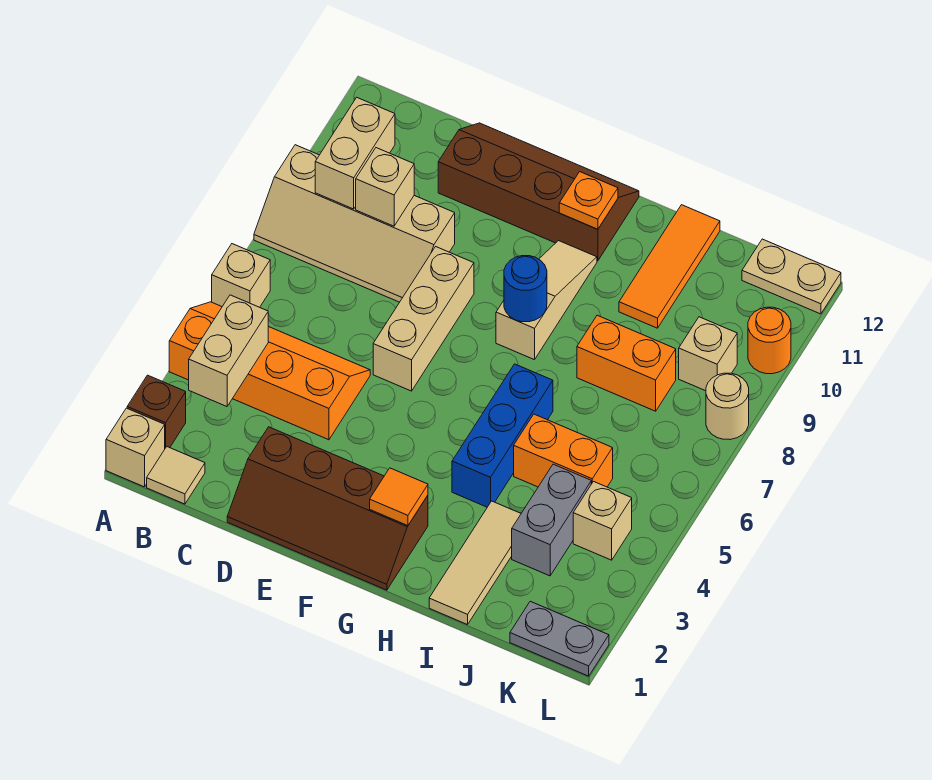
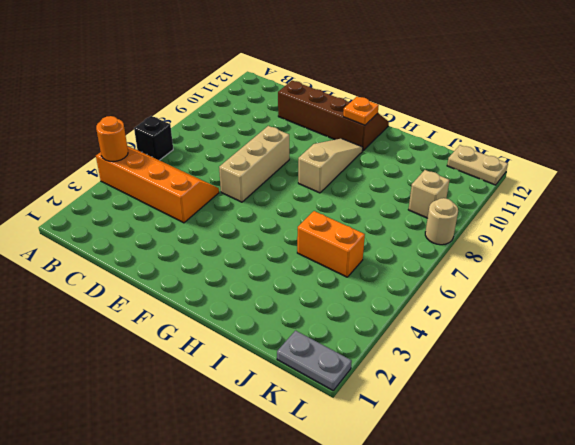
orange round brick A4 level 2 -> orange round brick L10 level 1
black brick A6 level 1 -> tan brick A6 level 1
none -> tan brick A1 level 1
none -> brown brick A2 level 1
none -> tan slope A8:D9 level 1 top 9

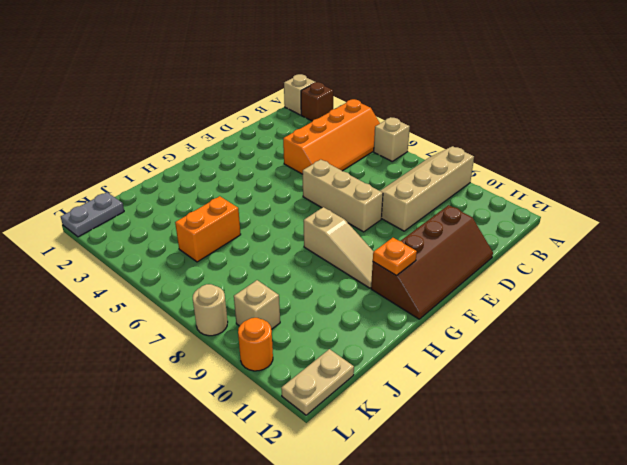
none -> tan tile B1 level 1
none -> brown slope D1:G2 level 1 top 2
none -> blue brick H4:H6 level 1

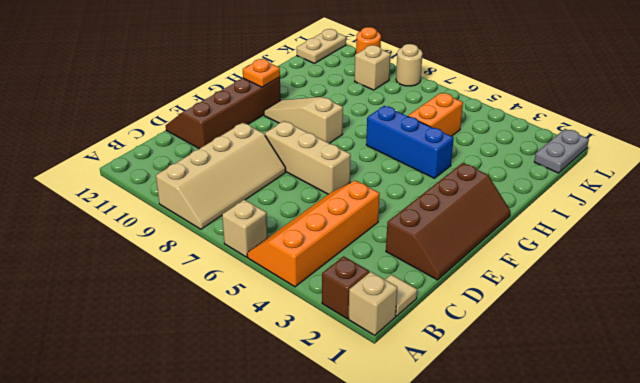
none -> tan tile I1:I3 level 1
none -> orange brick I8:J8 level 1
none -> orange tile I10:I12 level 1

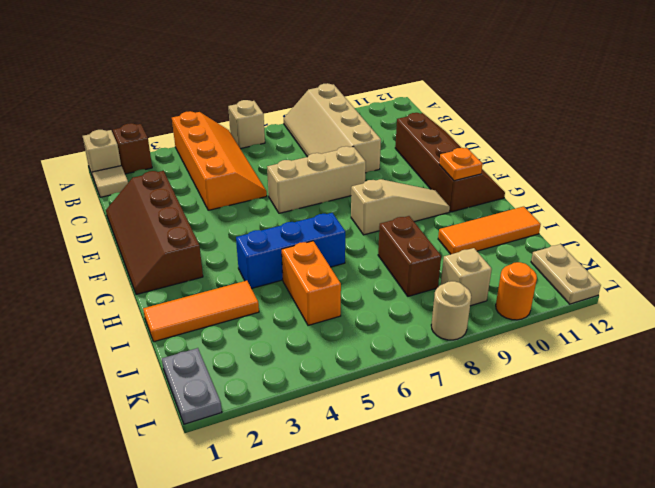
orange tile I1:I3 level 1 -> tan tile I1:I3 level 1
brown brick I8:J8 level 1 -> orange brick I8:J8 level 1
none -> grey brick J3:J4 level 1
none -> tan brick K4 level 1
none -> tan brick B3:B4 level 2

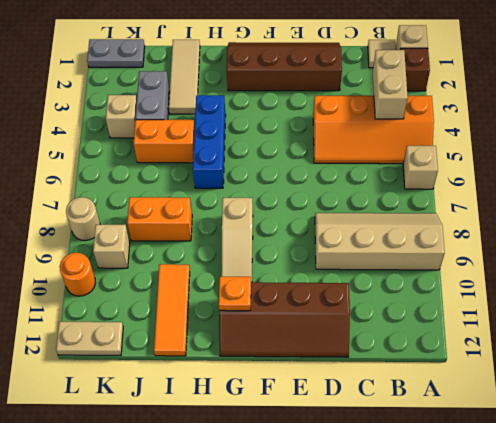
none -> tan brick E6:E8 level 1
none -> tan brick B9:B10 level 2
none -> tan brick C9 level 2

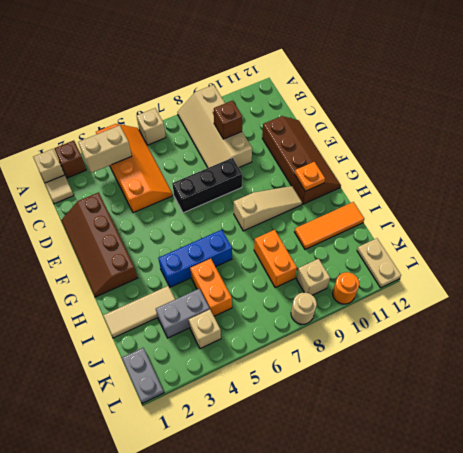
brown brick C9 level 2 -> tan brick C9 level 2
black brick E6:E8 level 1 -> tan brick E6:E8 level 1
none -> tan brick B9:B10 level 2
none -> orange tile G2 level 2
none -> blue round brick G8 level 2

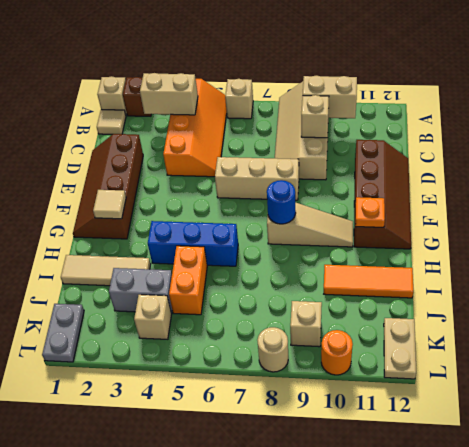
tan tile G2 level 2 -> orange tile G2 level 2
none -> orange brick I8:J8 level 1

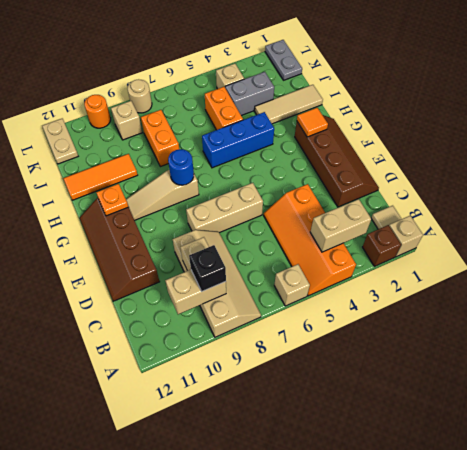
black brick B9 level 3 -> none

